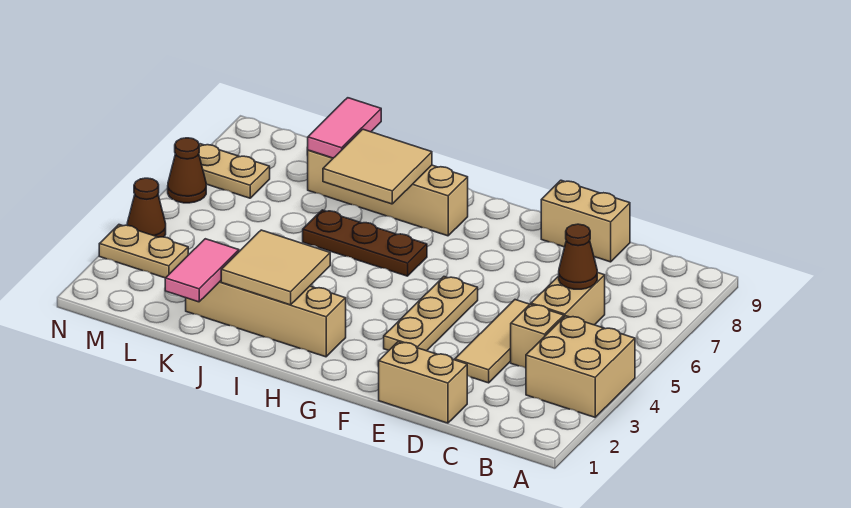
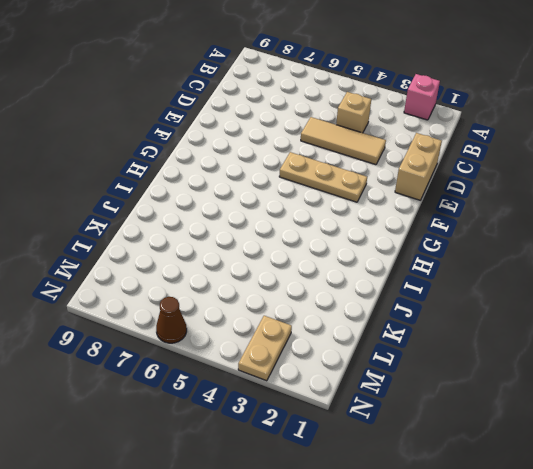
pink brick A2 level 1 -> none
none -> tan brick A3:B4 level 1
none -> tan brick C5:C6 level 1
none -> tan brick D9:E9 level 1

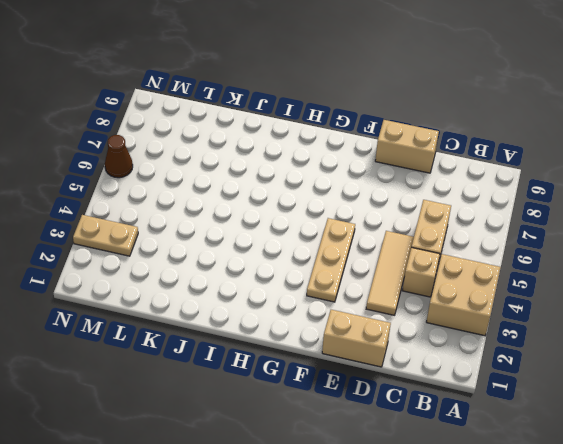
none -> tan brick H2:K2 level 1
none -> brown plate H6:J6 level 1
none -> tan brick H8:K8 level 1

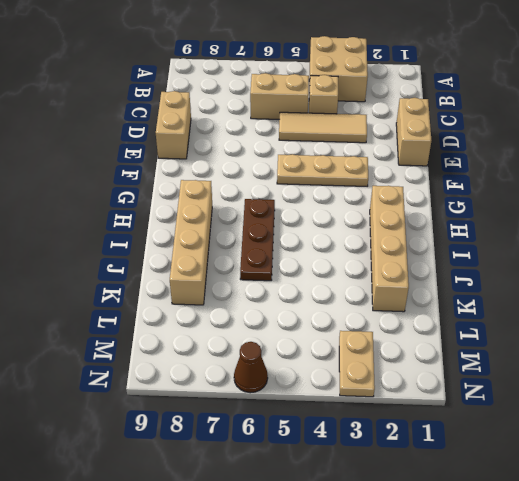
none -> tan plate M7:N7 level 1
none -> brown cone N4 level 1
none -> brown cone C6 level 2

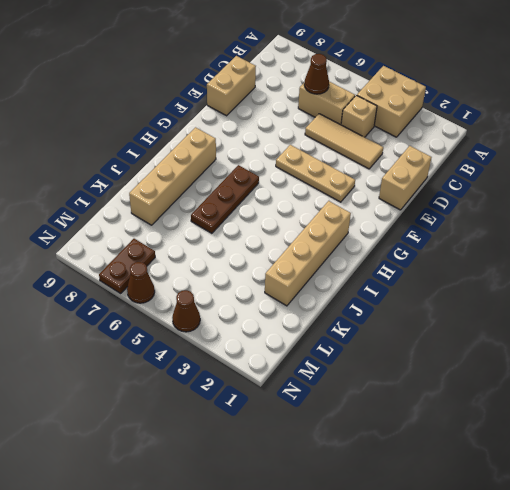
brown plate M7:N7 level 1 -> tan plate M7:N7 level 1
none -> tan plate M3:N3 level 1
none -> tan tile I2:J3 level 2
none -> tan tile I7:J8 level 2

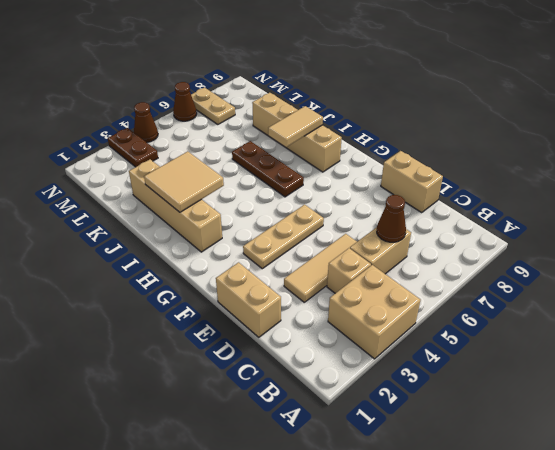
tan tile I7:I8 level 2 -> tan tile I7:J8 level 2
brown plate M3:N3 level 1 -> tan plate M3:N3 level 1
none -> pink tile K1:K2 level 2
none -> pink tile K8:K9 level 2

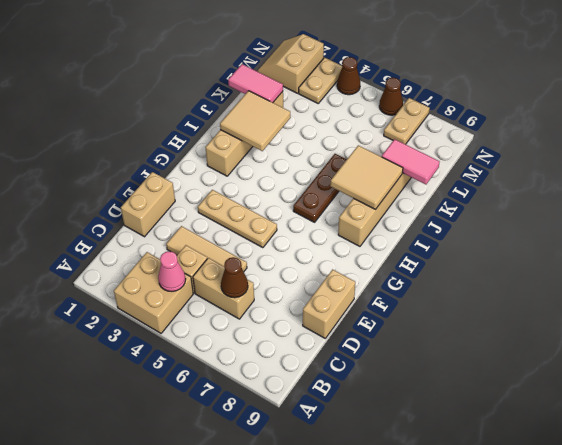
pink cone B4 level 2 -> none
tan slope M1:N2 level 1 top 2 -> none

